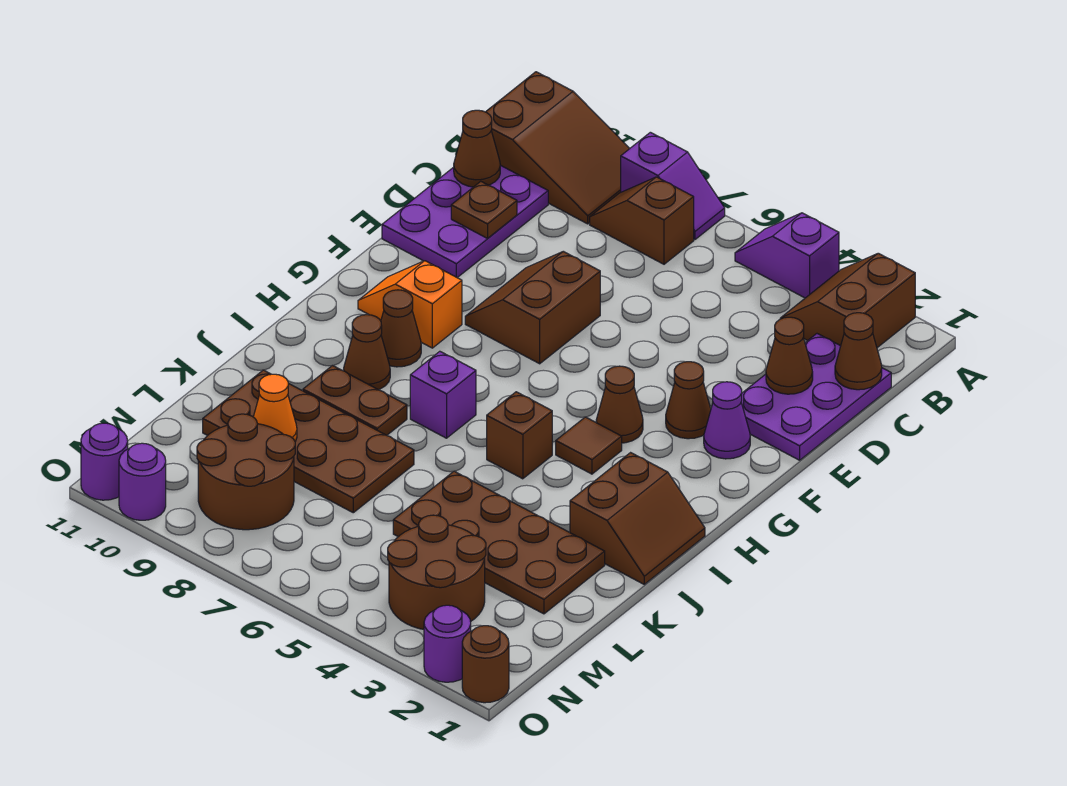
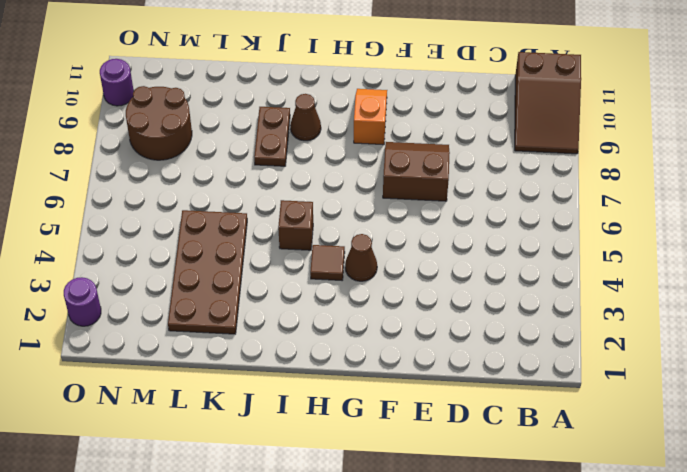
none -> brown slope A2:B3 level 1 top 2
none -> purple slope A4:A5 level 1 top 4
none -> purple slope A7:A8 level 1 top 8
none -> brown slope B7:B8 level 1 top 7

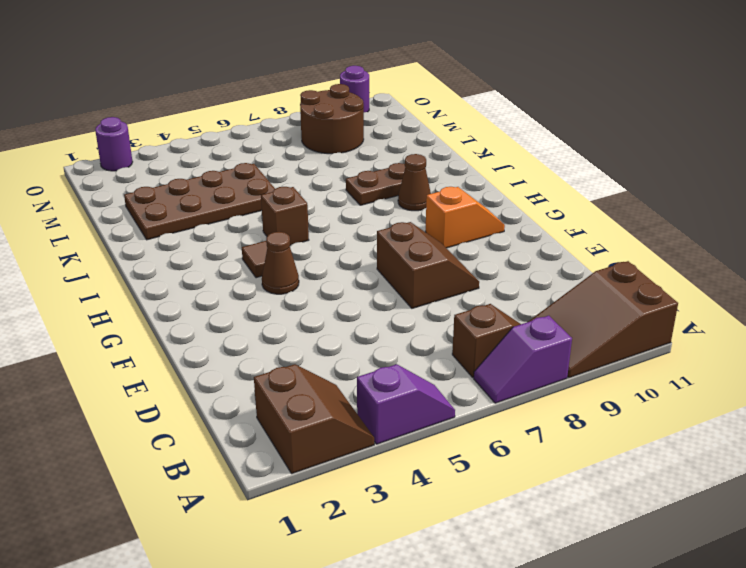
none -> purple plate C1:E2 level 1
none -> purple plate C10:E11 level 1
none -> purple cone F2 level 1
none -> brown cone F3 level 1

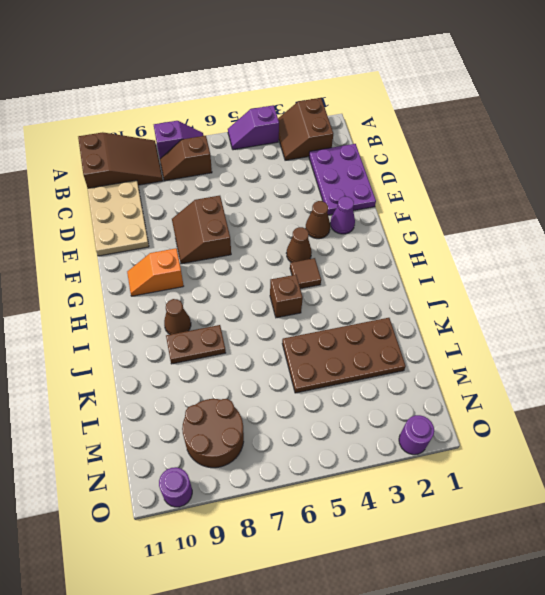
tan plate C10:E11 level 1 -> purple plate C10:E11 level 1
none -> brown cone H9 level 1
none -> brown slope I1:J2 level 1 top 2
none -> purple brick I7 level 1
none -> brown plate K7:L10 level 1

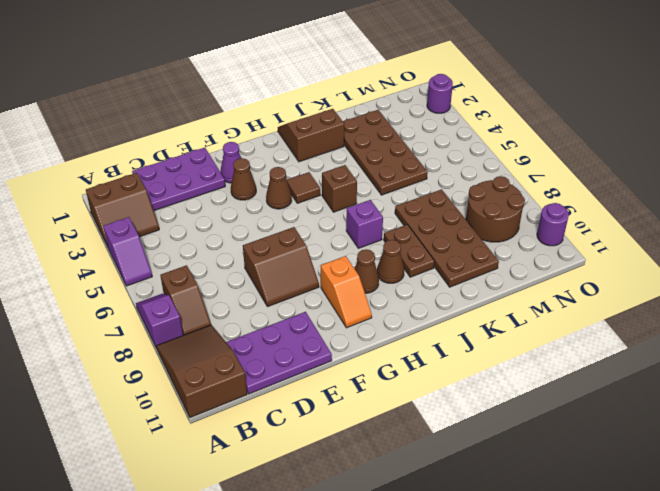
none -> brown round brick M3:N4 level 1
none -> brown round brick O1 level 1
none -> purple round brick O11 level 1
none -> brown cone C1 level 2

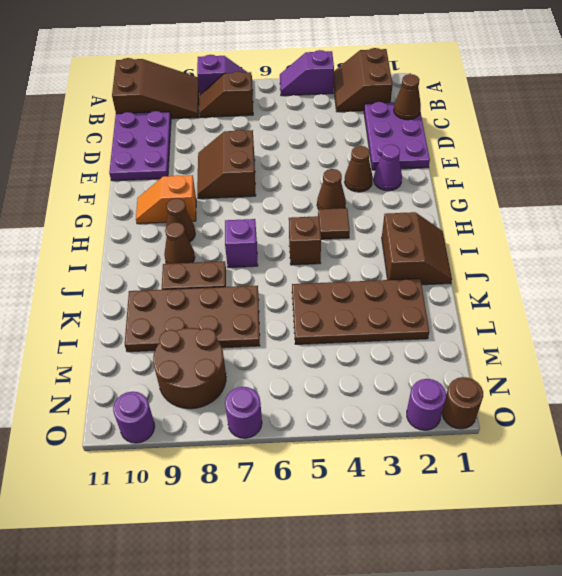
purple round brick O7 level 1 -> purple round brick O11 level 1
none -> brown round brick M3:N4 level 1
none -> brown cone C11 level 2
none -> brown cone D2 level 2
none -> brown plate D10 level 2

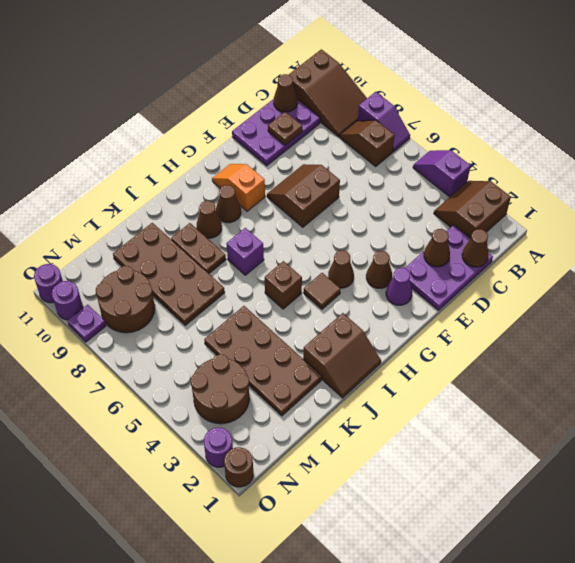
purple plate O9 level 1 -> none
none -> orange cone L9 level 2

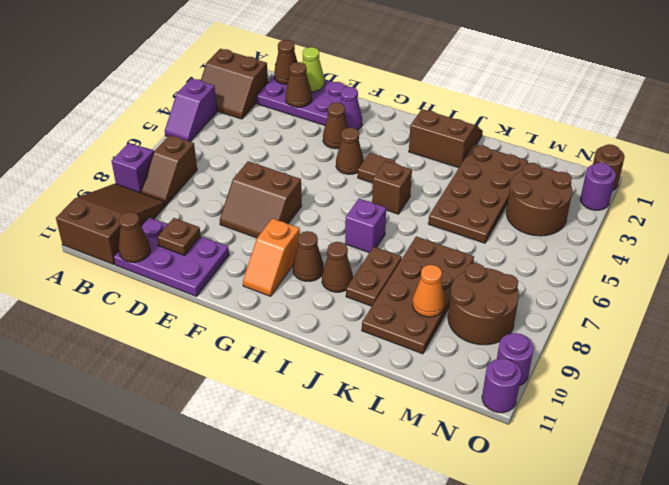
lime cone D1 level 2 -> none

